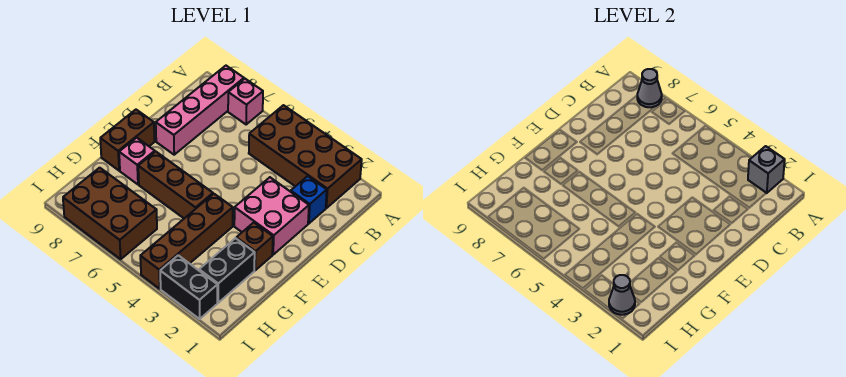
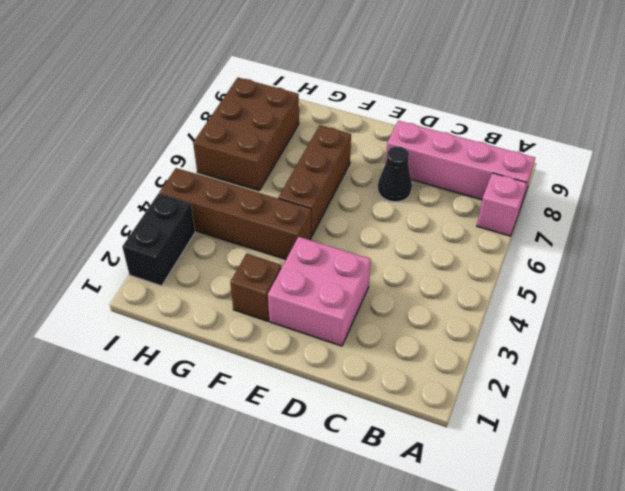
black cone D7 level 1 -> none
none -> brown brick A2:B5 level 1
none -> blue brick C2 level 1
none -> brown brick E9:F9 level 1

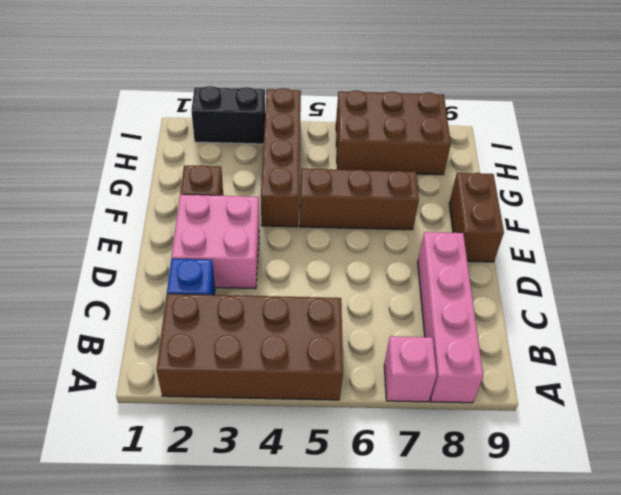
none -> pink brick F8 level 1
none -> black brick G2:H2 level 1
none -> grey brick A2 level 2

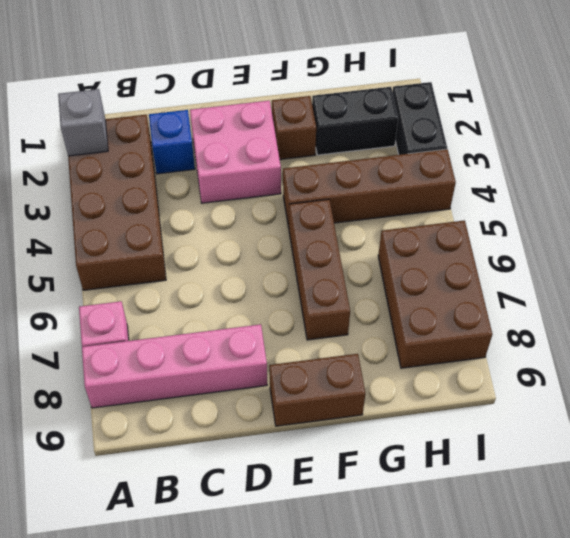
none -> pink brick F8 level 1
none -> grey cone A8 level 2
none -> grey cone I2 level 2

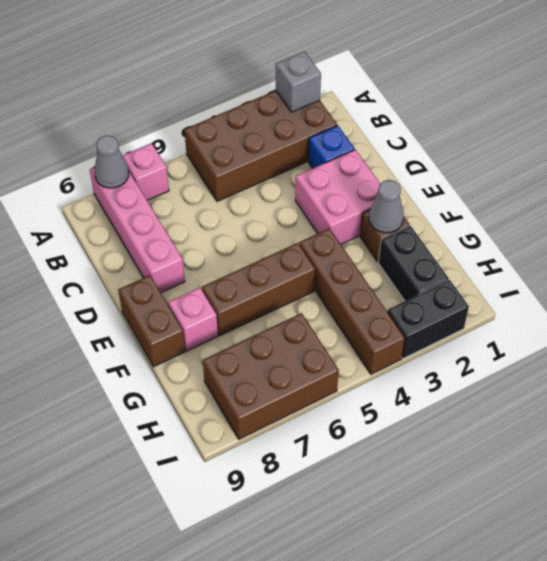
grey cone F2 level 2 -> grey cone I2 level 2

